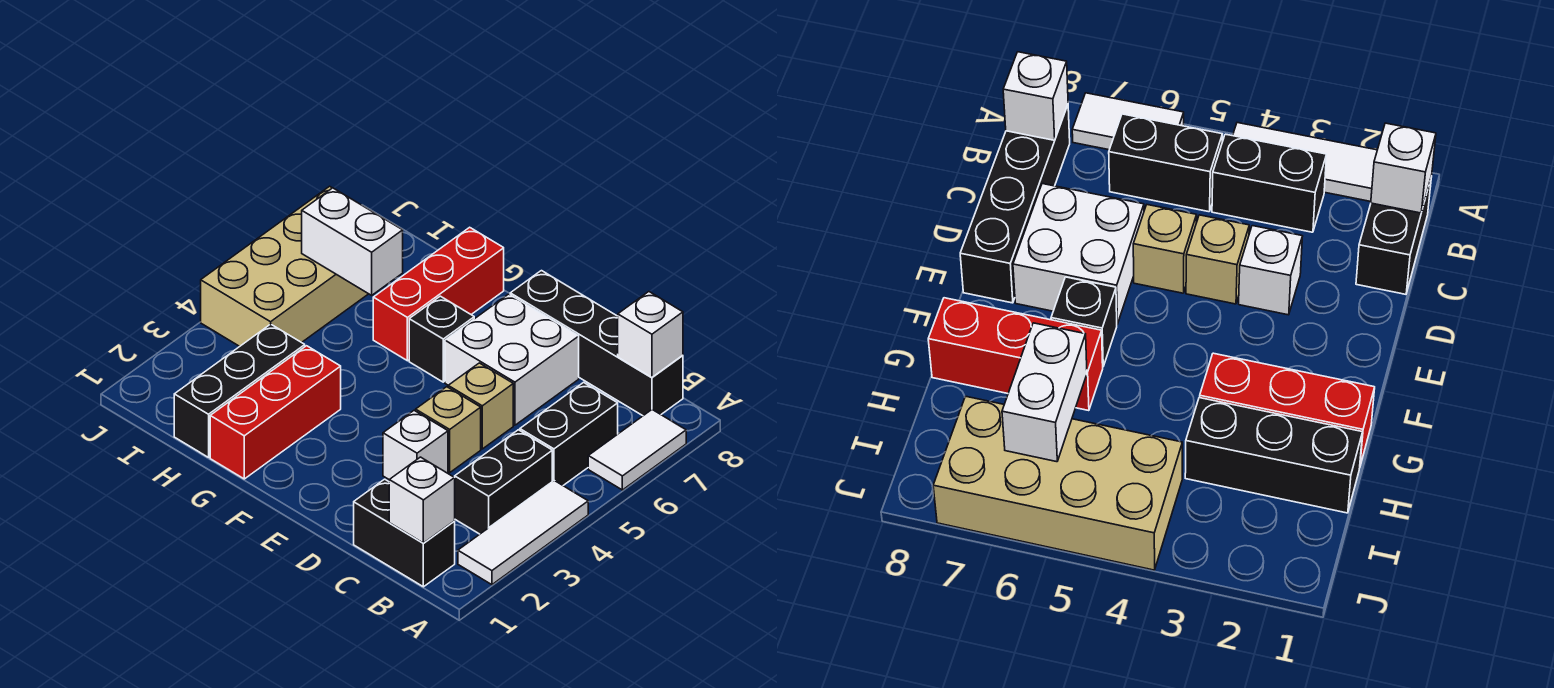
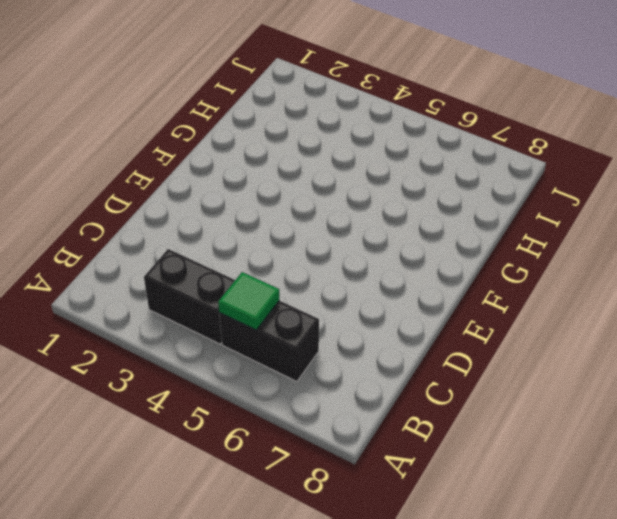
green tile B5 level 2 -> none
none -> white tile A2:A4 level 1
none -> white tile A6:A7 level 1
none -> black brick B1:C1 level 1

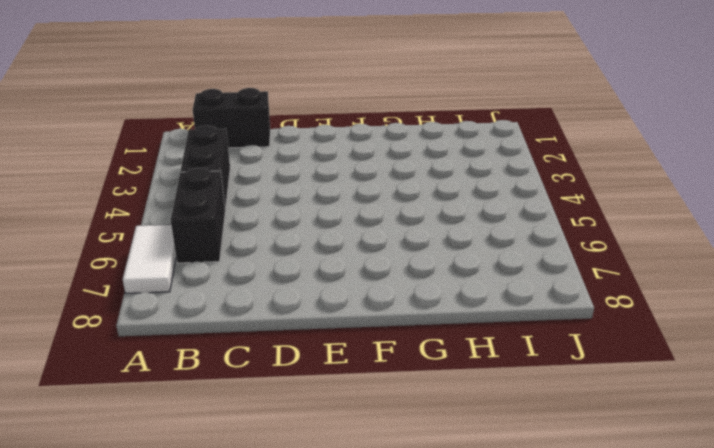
none -> white tile A2:A4 level 1
none -> black brick B8:E8 level 1
none -> white brick D3 level 1

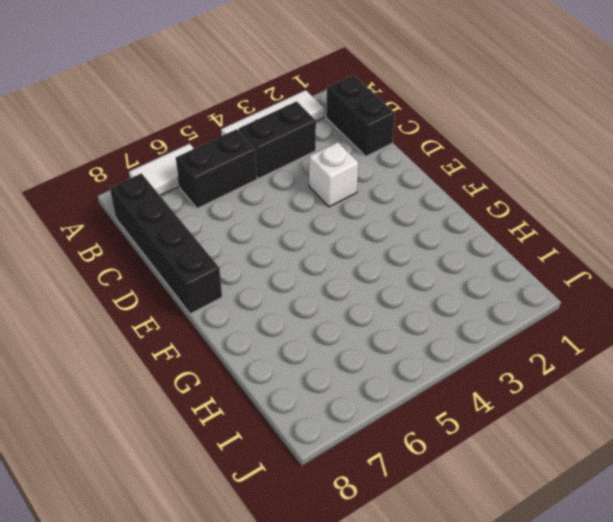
none -> tan brick D4 level 1
none -> tan brick D5 level 1
none -> white brick D6:E7 level 1

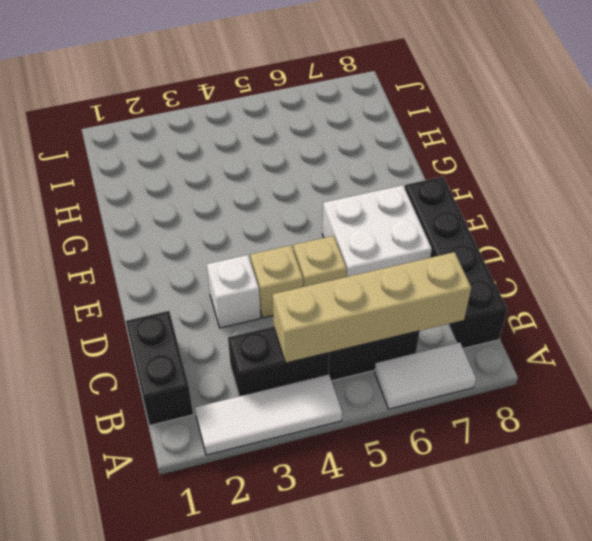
tan brick B4:B7 level 2 -> none
none -> black brick F6 level 1
none -> red brick G1:G3 level 1
none -> red brick G6:G8 level 1

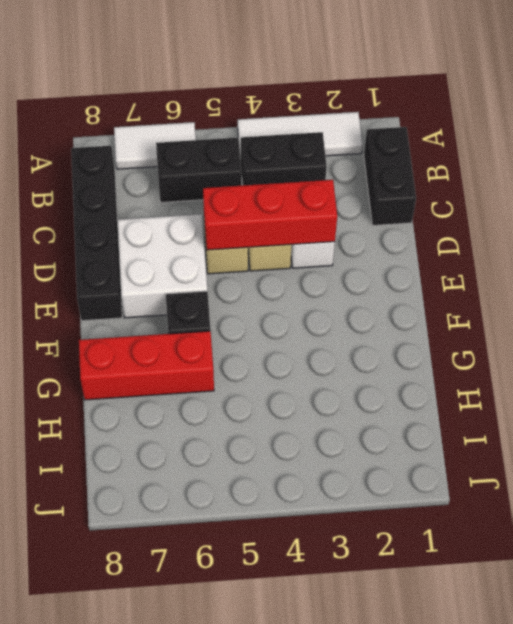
red brick D3:D5 level 2 -> red brick G1:G3 level 1
none -> black brick H1:H3 level 1
none -> tan brick I4:J7 level 1
none -> white brick B1 level 2

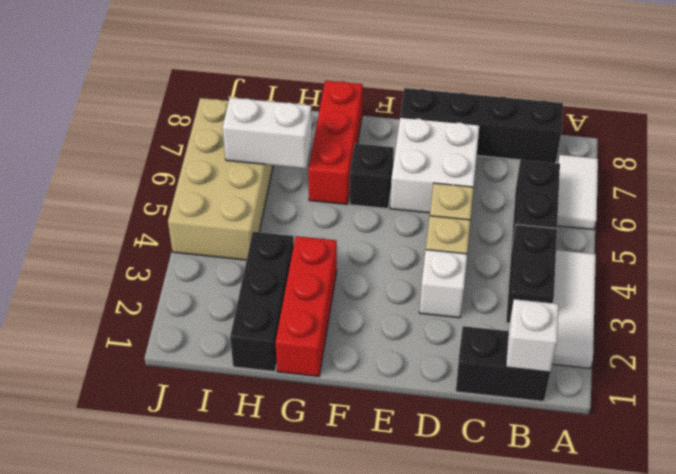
none -> white brick B8 level 2

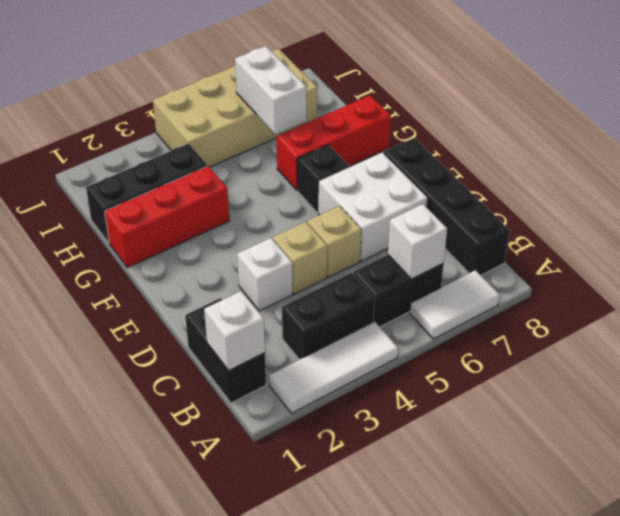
white brick B6 level 2 -> white brick B8 level 2

